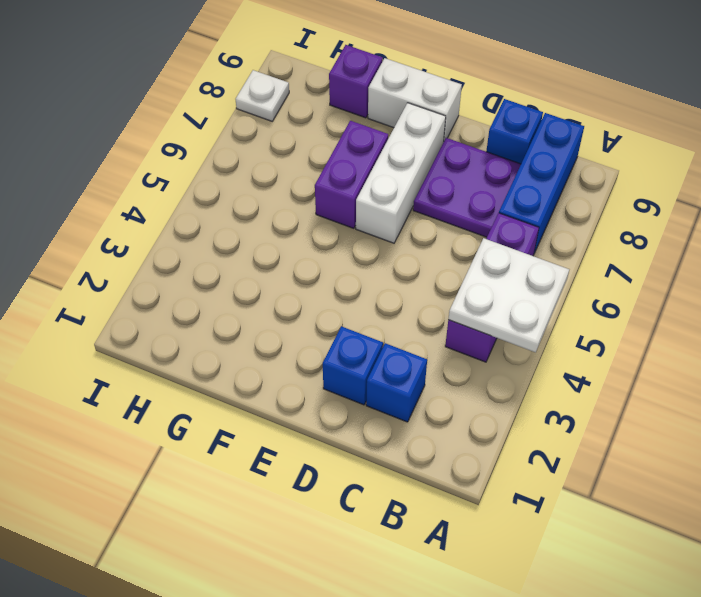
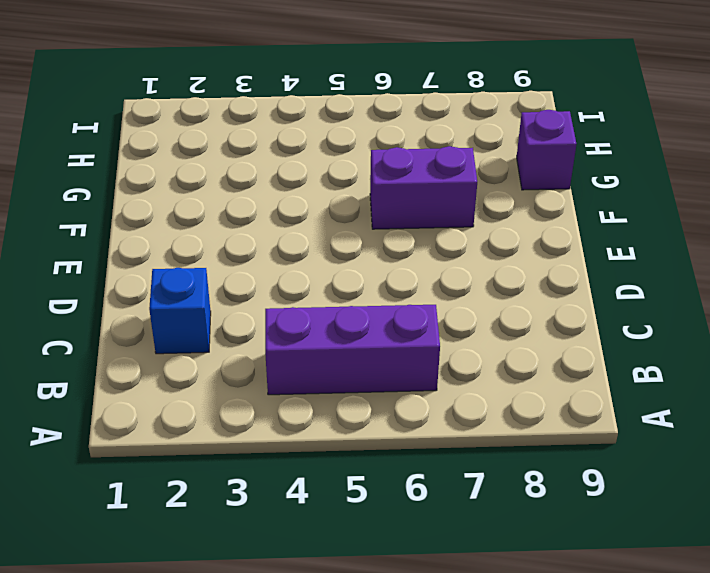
none -> blue brick B7:B9 level 1
none -> purple plate C7:D8 level 1
none -> blue brick C9 level 1

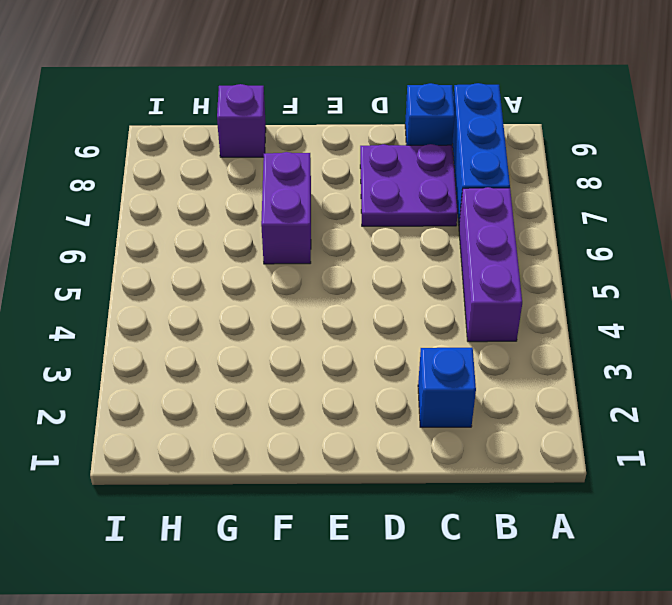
none -> blue brick D2 level 1
none -> white brick E6:E8 level 1
none -> white brick E9:F9 level 1

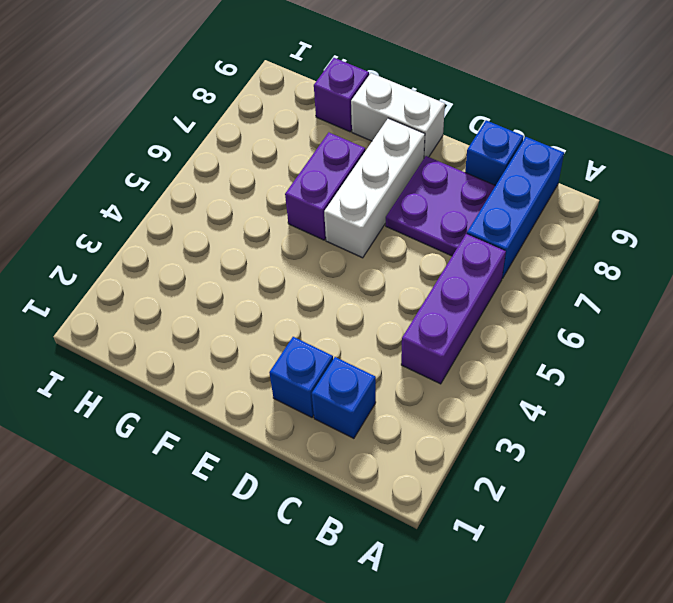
none -> white plate I8 level 1
none -> white plate A4:B5 level 2

